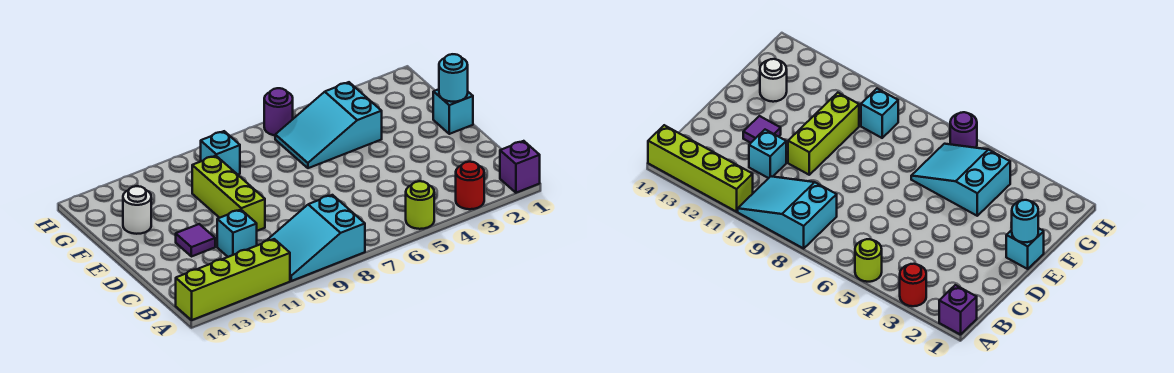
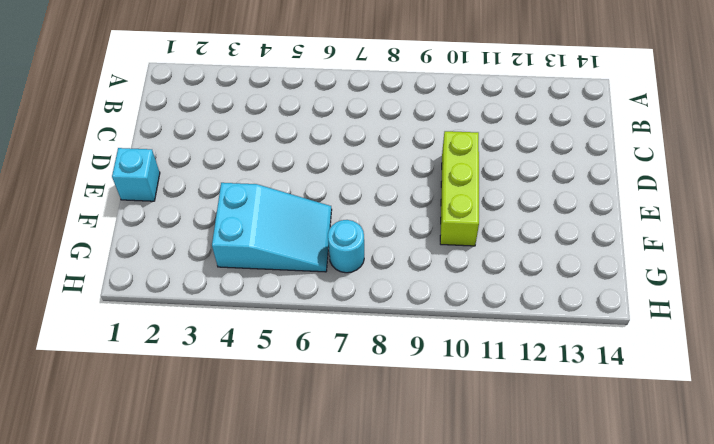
cyan round brick G7 level 1 -> cyan round brick E1 level 2
none -> purple brick A1 level 1
none -> red round brick A3 level 1
none -> lime round brick A5 level 1

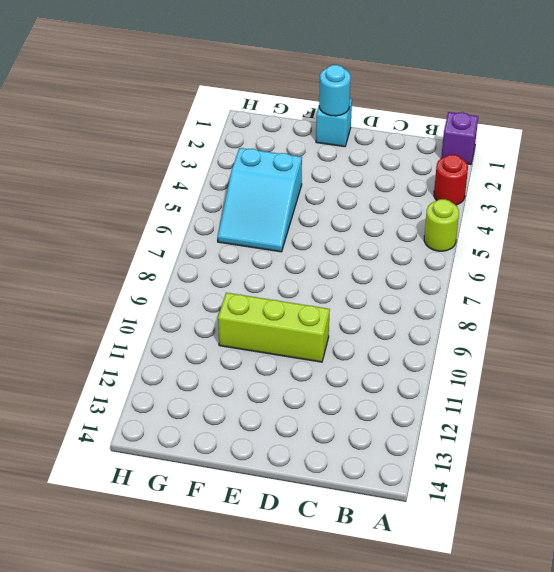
none -> cyan slope A8:B10 level 1 top 8
none -> lime brick A11:A14 level 1
none -> cyan brick C11 level 1

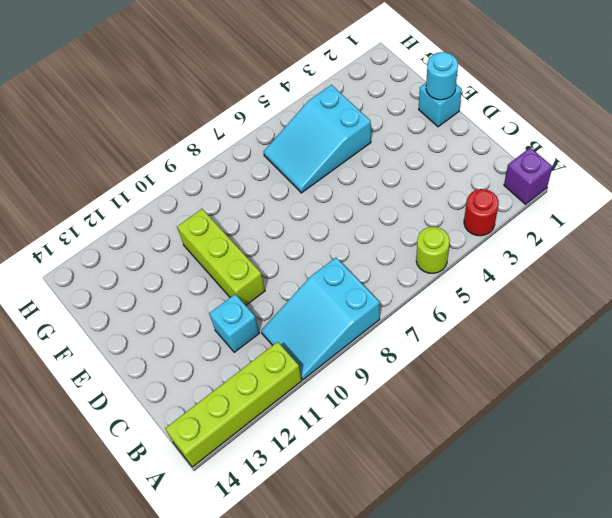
none -> purple tile D12 level 1
none -> white round brick F13 level 1
none -> cyan brick G9 level 1

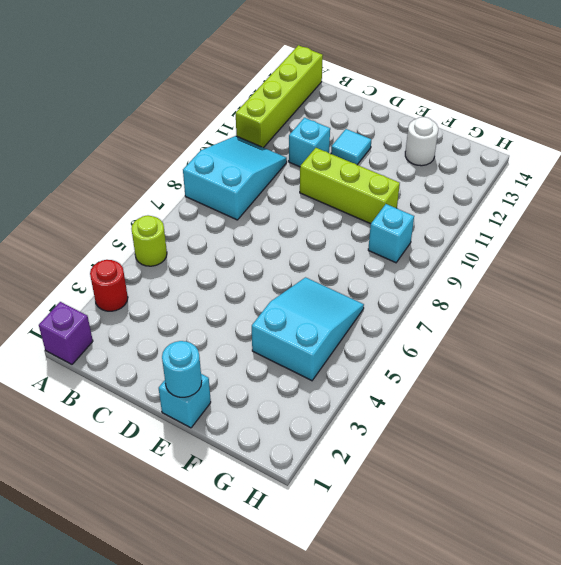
cyan tile D12 level 1 -> purple tile D12 level 1
none -> purple round brick H6 level 1

